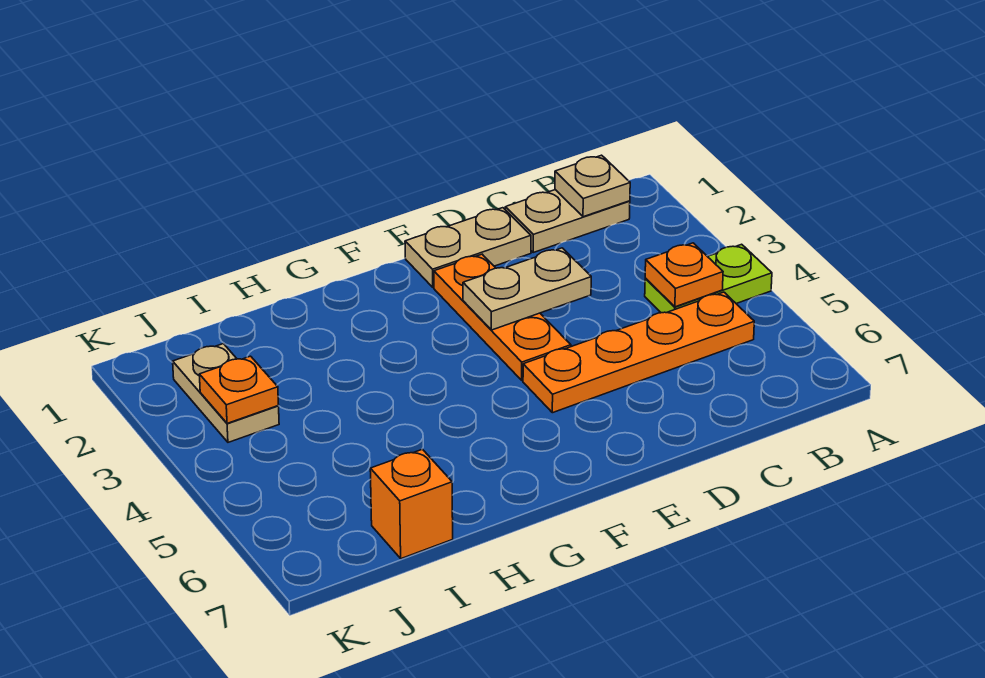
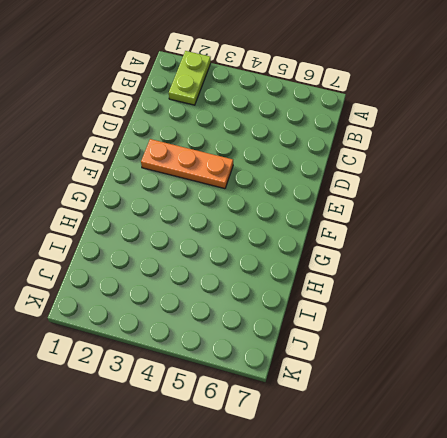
lime plate A2:B2 level 1 -> lime plate A4:B4 level 1
none -> tan plate B1:C1 level 1
none -> orange plate B5:E5 level 1

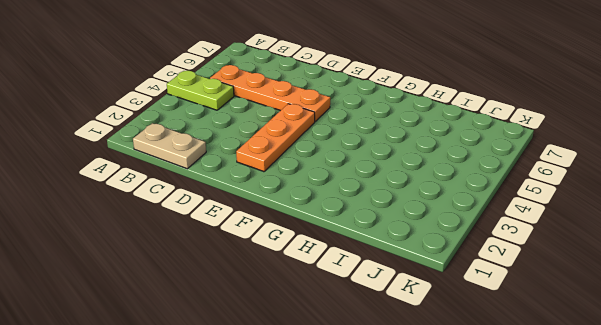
none -> tan plate D1:E1 level 1
none -> orange brick I7 level 1

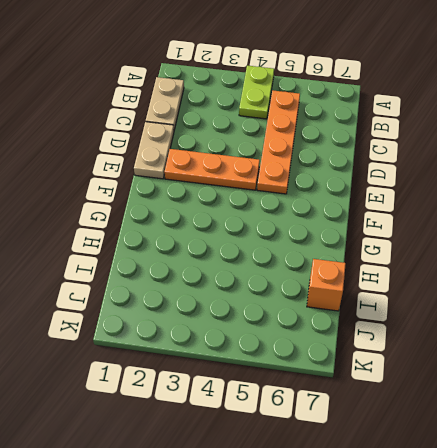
none -> tan plate J2:J3 level 1
none -> tan plate B1 level 2

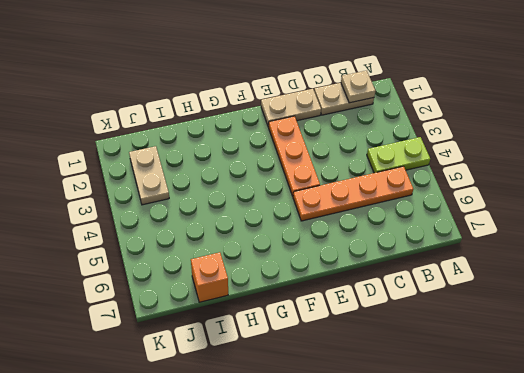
none -> orange plate B4 level 2
none -> tan plate D3:E3 level 2

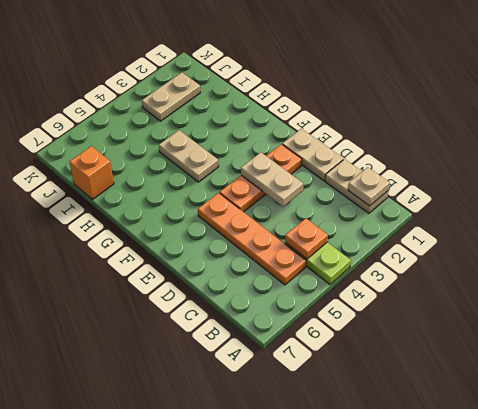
tan plate G4:H4 level 1 -> none
none -> orange plate J3 level 2

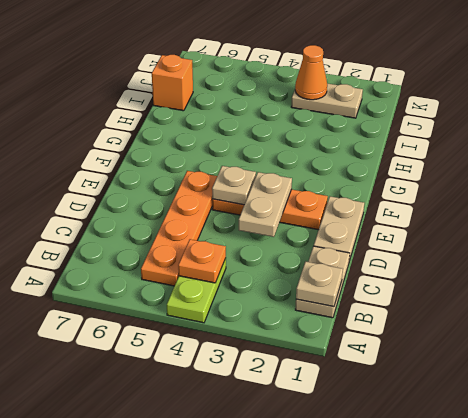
tan plate E4 level 2 -> none
orange cone J3 level 2 -> orange plate J3 level 2

